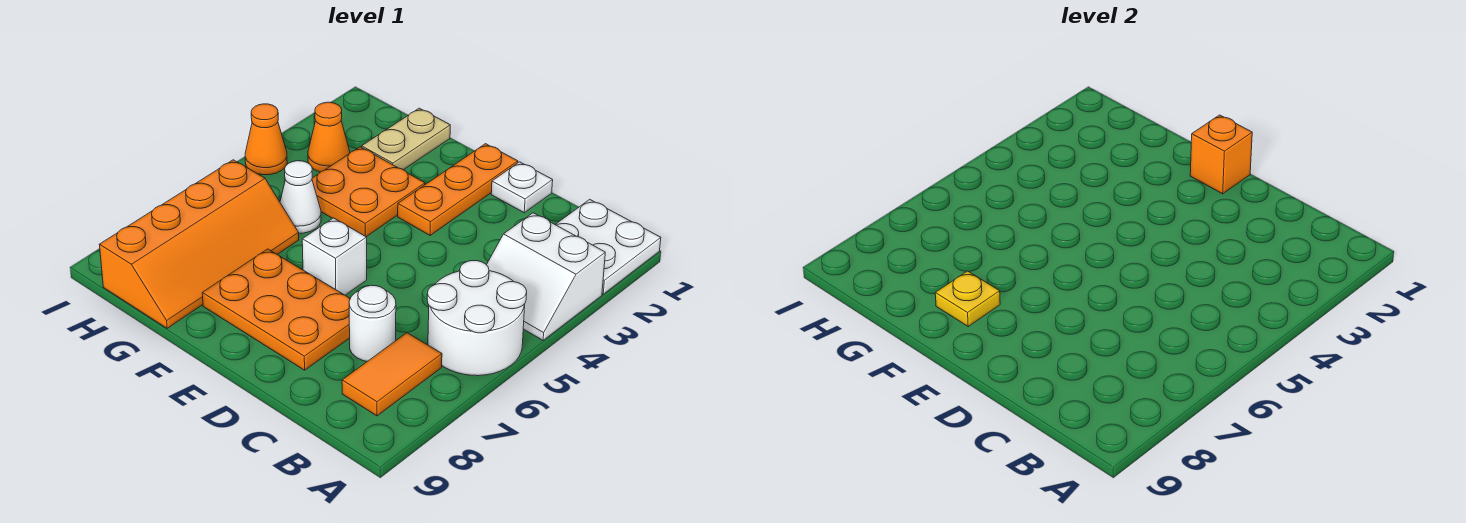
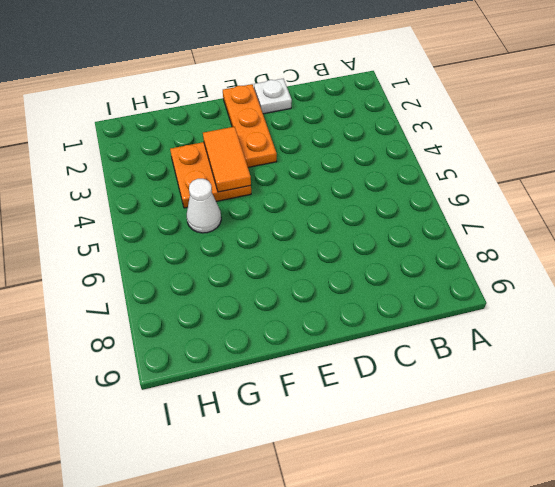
orange tile F3:F4 level 2 -> orange tile B7:B8 level 1
none -> white plate A1:B2 level 1
none -> white slope A3:B4 level 1 top 3
none -> white round brick A5:B6 level 1

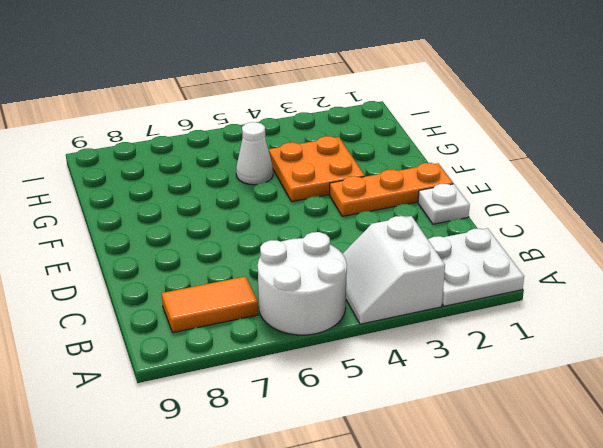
none -> white round brick C7 level 1
none -> orange plate D7:F8 level 1
none -> white brick E6 level 1

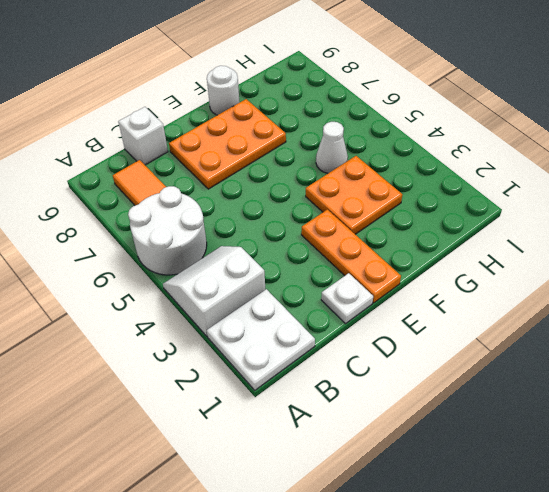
white brick C9 level 1 -> white brick E6 level 1
white round brick F9 level 1 -> white round brick C7 level 1
none -> tan plate G1:G2 level 1
none -> orange slope G6:H9 level 1 top H
none -> orange cone H3 level 1

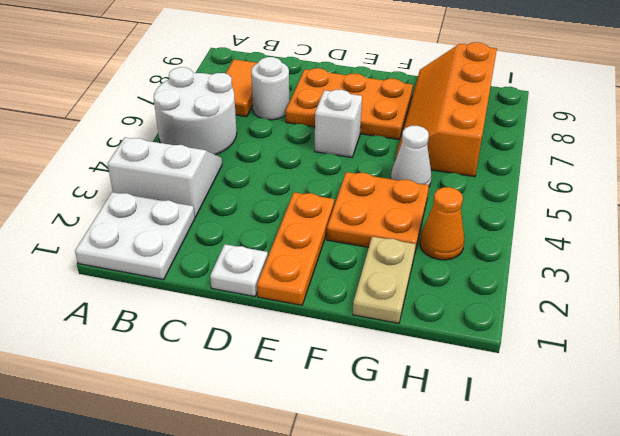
none -> orange cone I4 level 1
none -> orange brick E1 level 2
none -> yellow plate F8 level 2

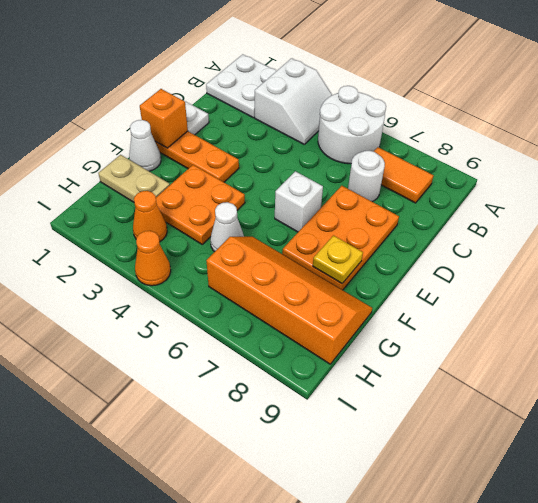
white cone F1 level 1 -> none

